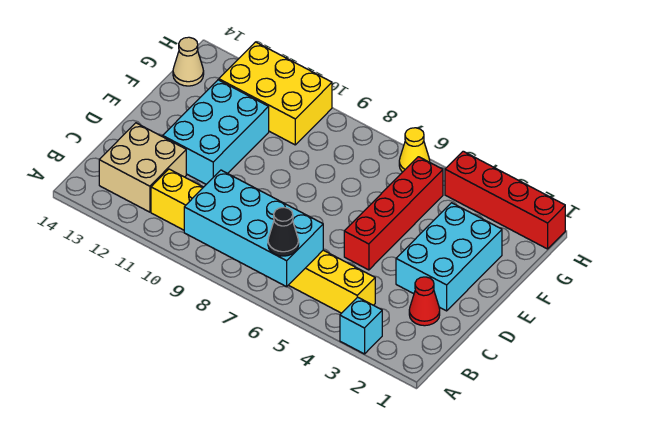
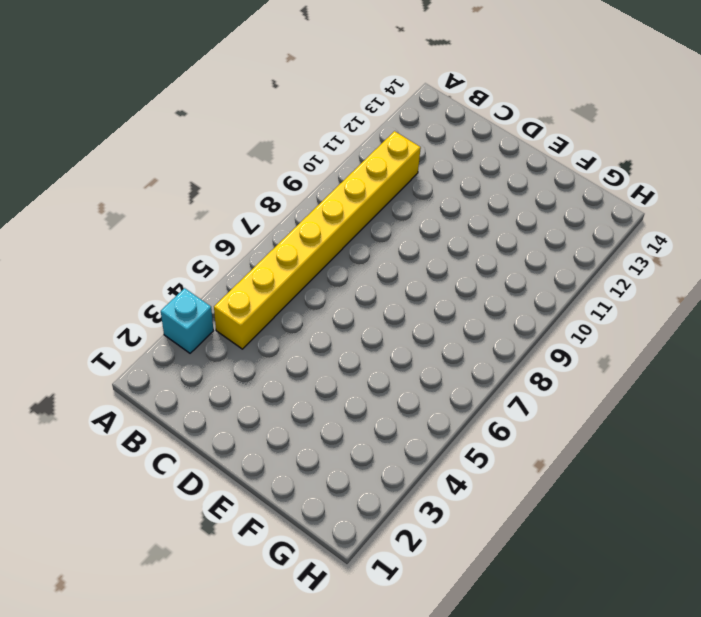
none -> tan brick B12:C13 level 1
none -> red cone C2 level 1
none -> cyan brick D2:F3 level 1

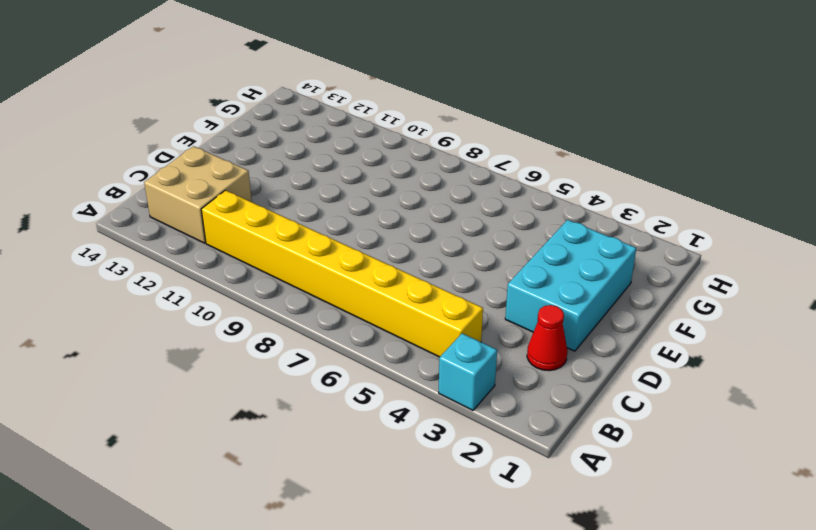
none -> red brick D5:G5 level 1
none -> cyan brick D11:F12 level 1
none -> yellow brick G10:H12 level 1

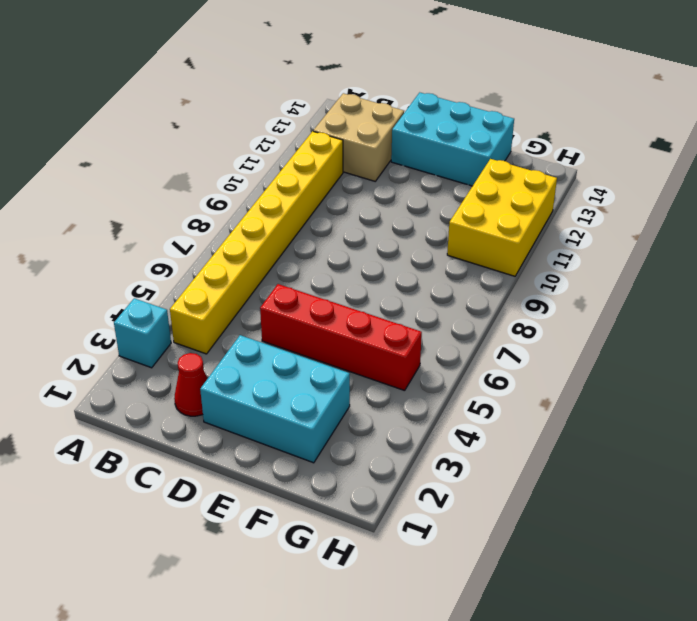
cyan brick D13:F14 level 1 -> cyan brick D11:F12 level 1
none -> tan cone G14 level 1
none -> red brick H1:H4 level 1
none -> yellow cone H6 level 1

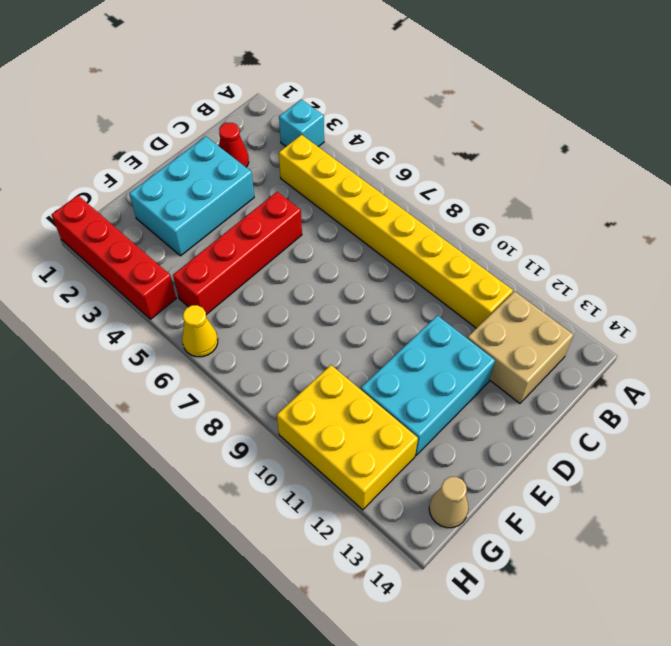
none -> cyan brick A6:B9 level 2
none -> black cone A6 level 3

